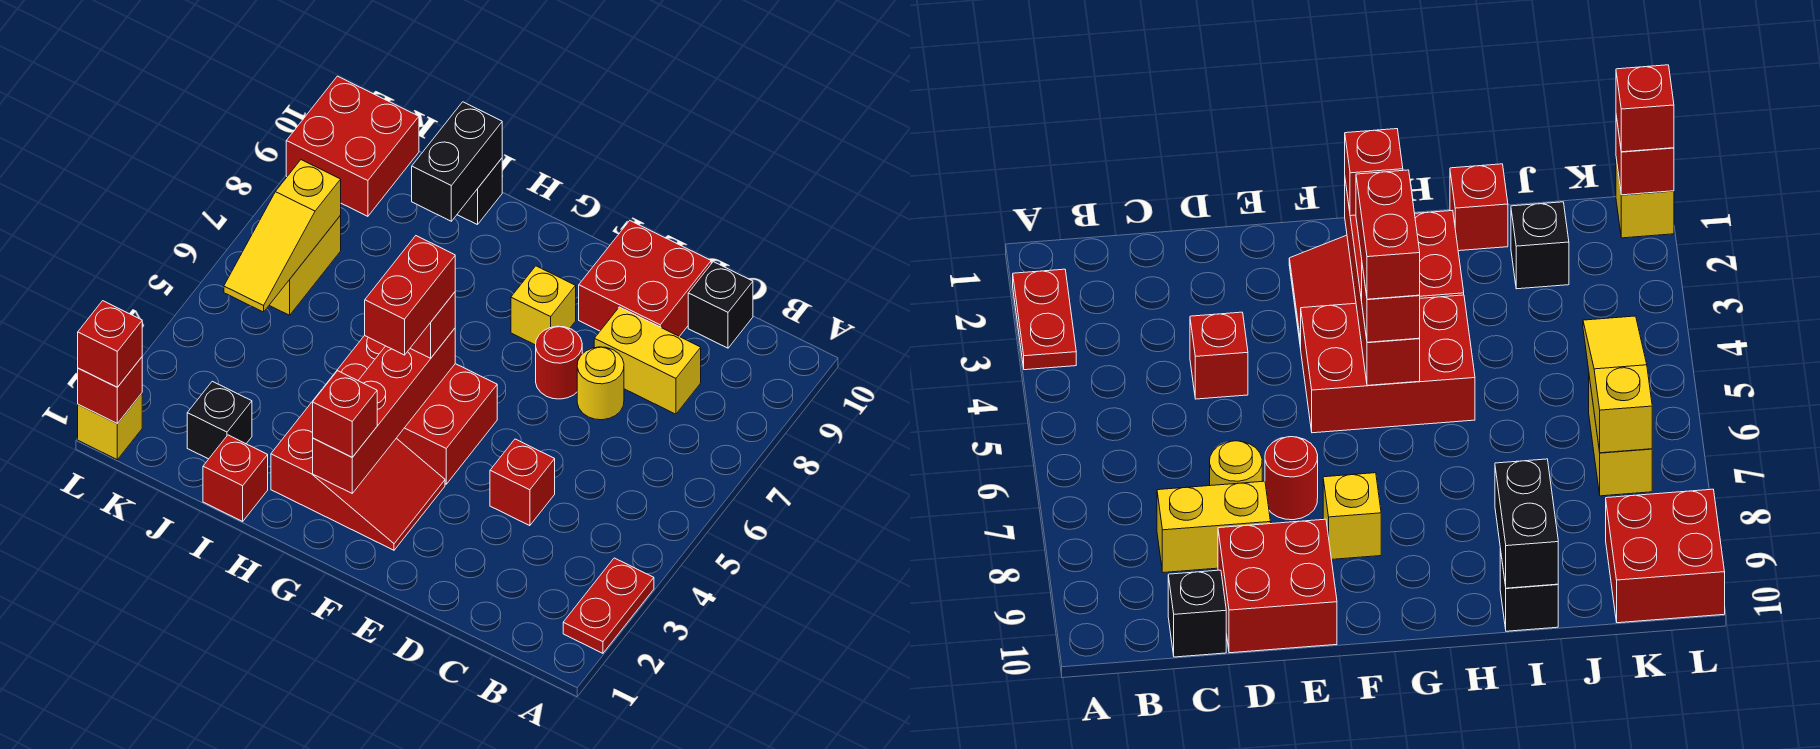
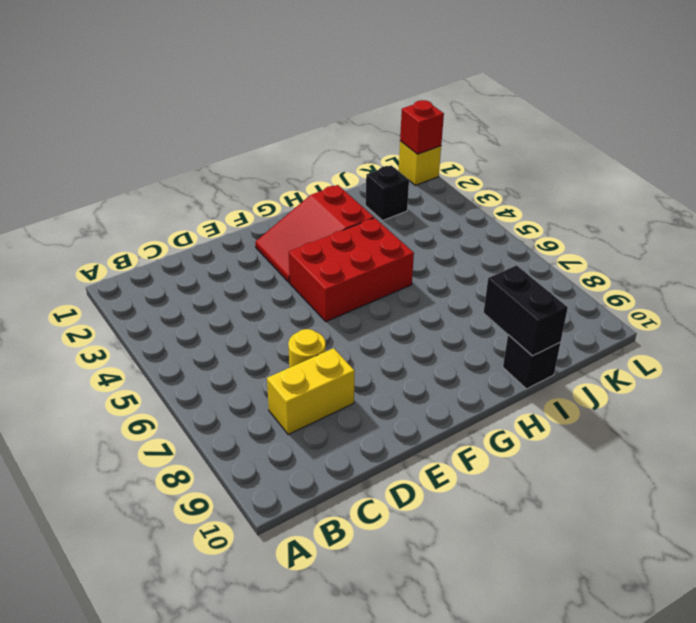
none -> red plate A2:A3 level 1
none -> black brick C10 level 1
none -> red brick D4 level 1

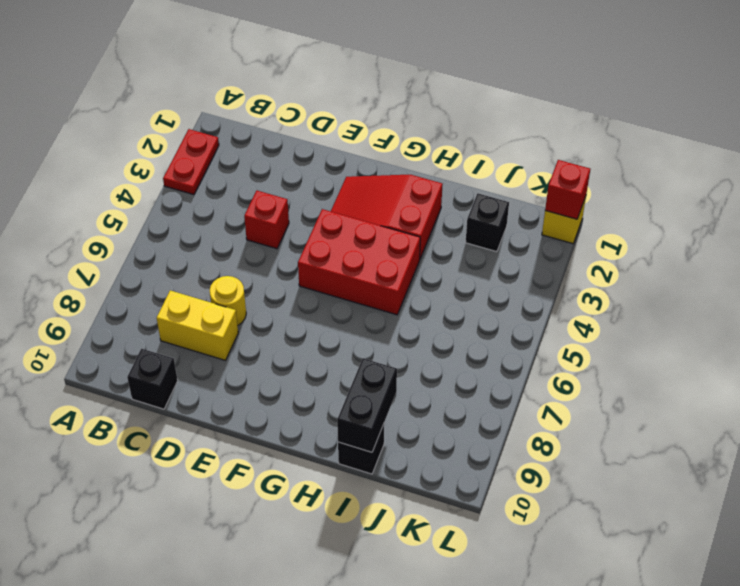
none -> red brick D9:E10 level 1
none -> red round brick E7 level 1
none -> yellow brick F8 level 1

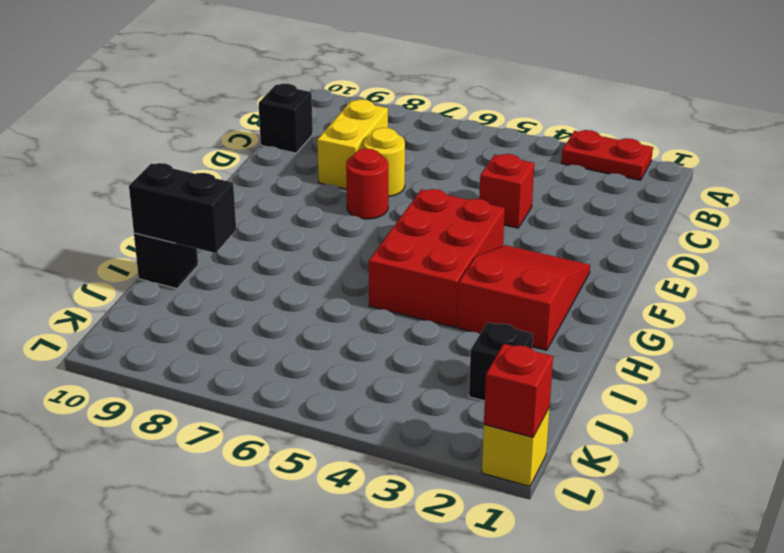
none -> red brick D9:E10 level 1
none -> yellow brick F8 level 1
none -> red brick I1 level 1

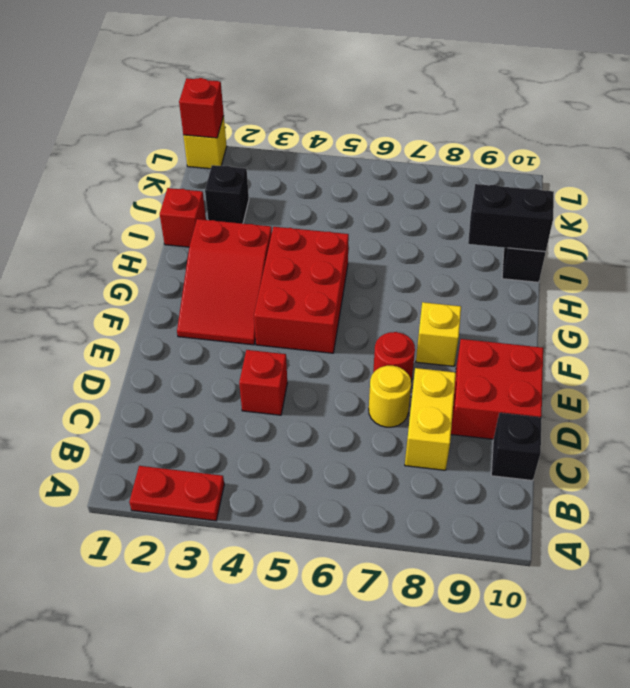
none -> yellow brick K6:K7 level 1
none -> red brick K9:L10 level 1
none -> red brick G2:G5 level 2

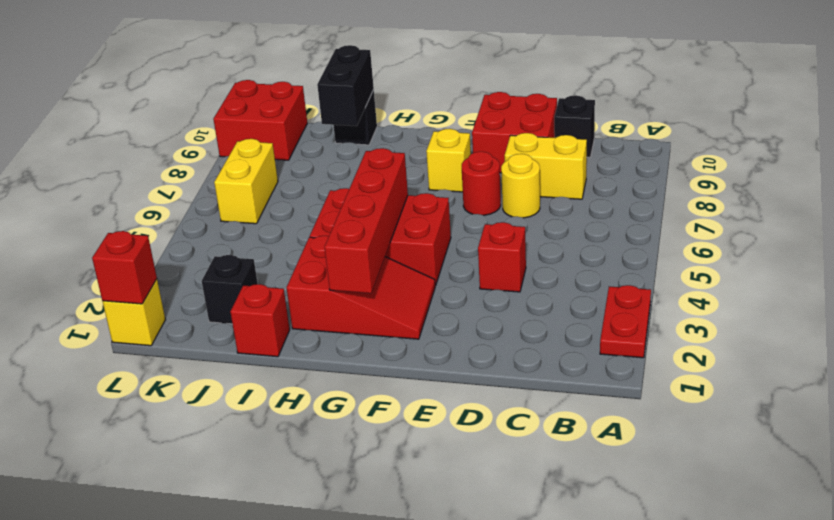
none -> yellow slope K5:K7 level 2 top 7
none -> red brick G2 level 3
none -> red brick G5 level 3

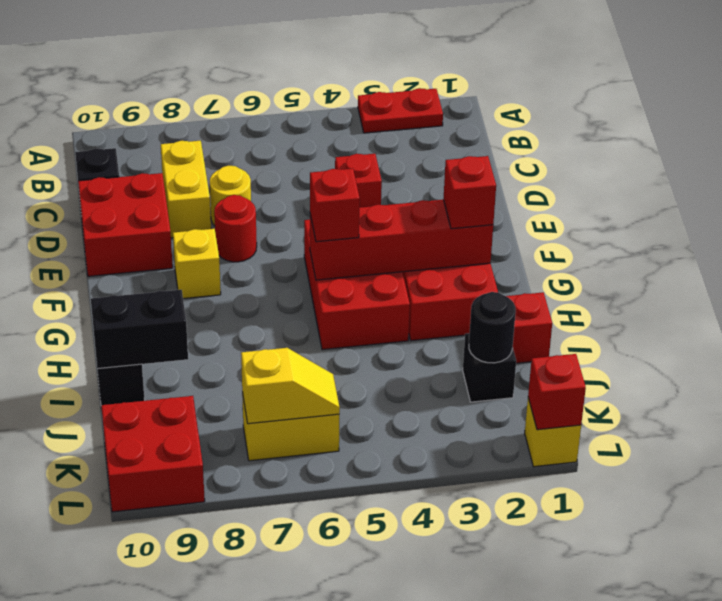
black round brick J2 level 2 -> none
yellow slope K6:K7 level 2 top 7 -> yellow slope K5:K7 level 2 top 7
none -> red brick L1 level 3
none -> red brick G4:G5 level 4

